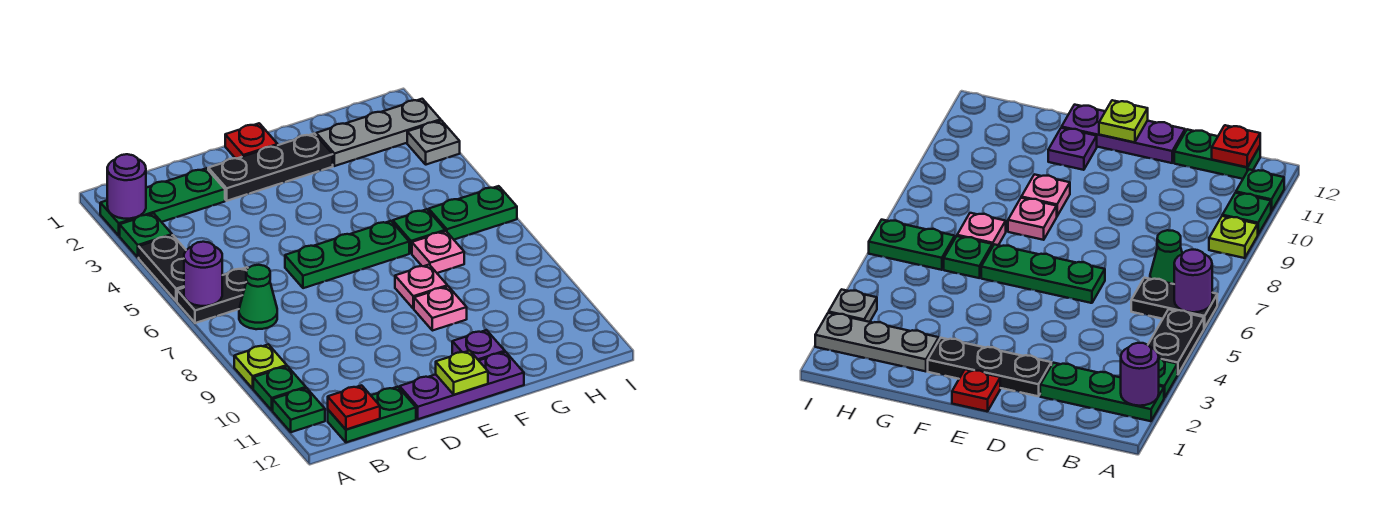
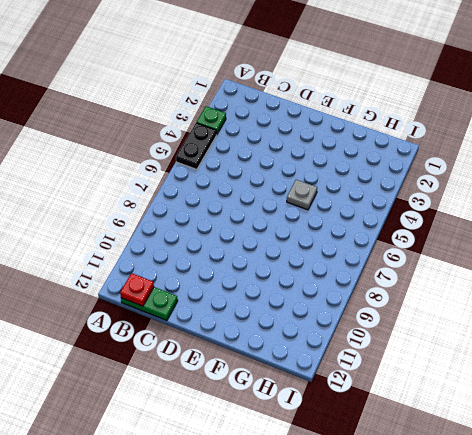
grey plate F5 level 1 -> grey plate I3 level 1
none -> green plate A2:C2 level 1
none -> black plate A6:B6 level 1
none -> lime plate A9 level 1

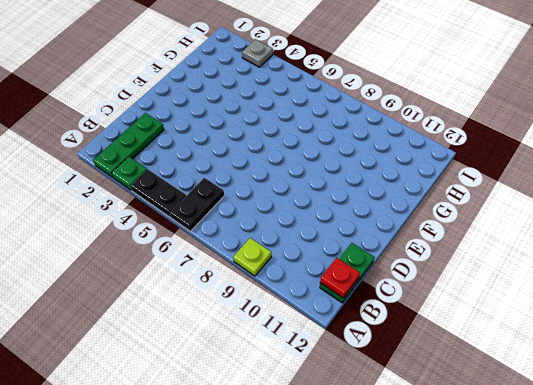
none -> green plate A10 level 1
none -> green plate A11 level 1
none -> green cone B7 level 1

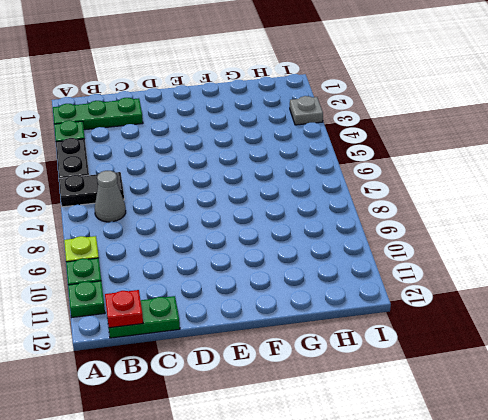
grey cone B7 level 1 -> green cone B7 level 1
none -> black plate D2:F2 level 1
none -> green plate D6:F6 level 1
none -> purple plate D12:F12 level 1

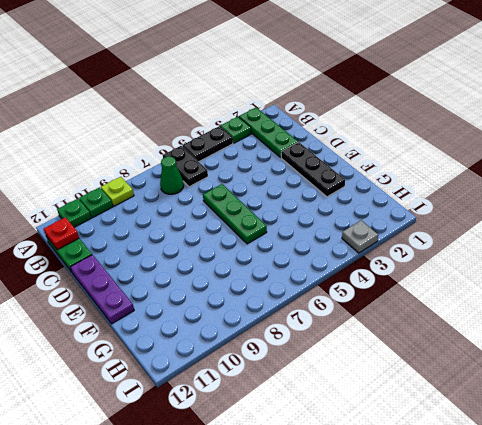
none -> red plate E1 level 1
none -> pink plate F8 level 1
none -> pink plate F9 level 1

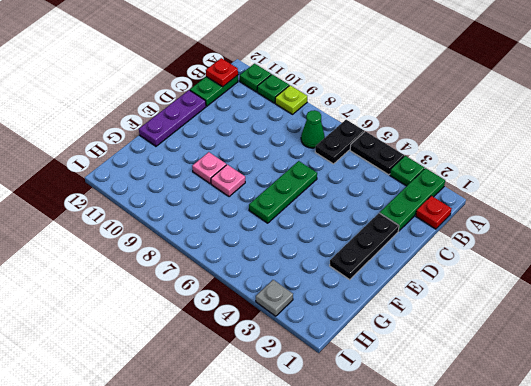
red plate B1 level 1 -> red plate E1 level 1
none -> purple plate F11 level 1
none -> grey plate G2:I2 level 1
none -> green plate G6 level 1

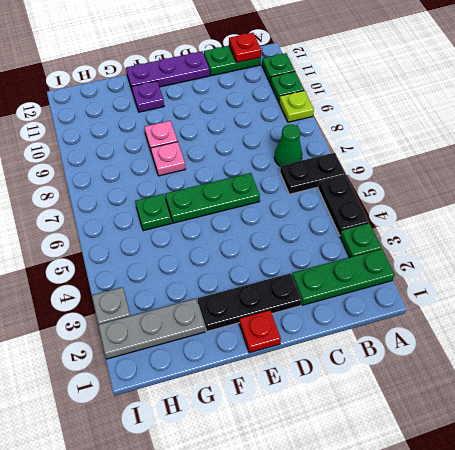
none -> pink plate G7 level 1
none -> green plate H6:I6 level 1
none -> purple round brick A2 level 2

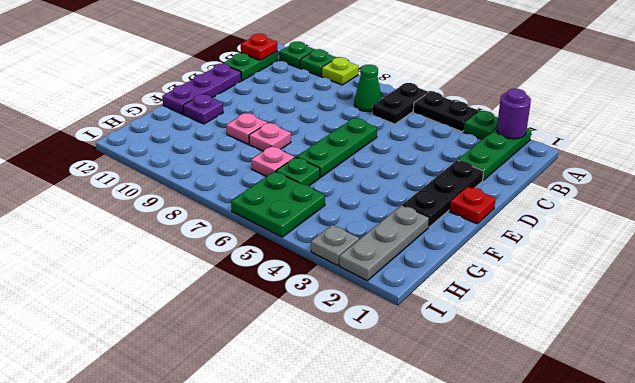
green plate H5:I6 level 1 -> green plate H6:I6 level 1
none -> purple round brick A6 level 2
none -> lime plate E12 level 2

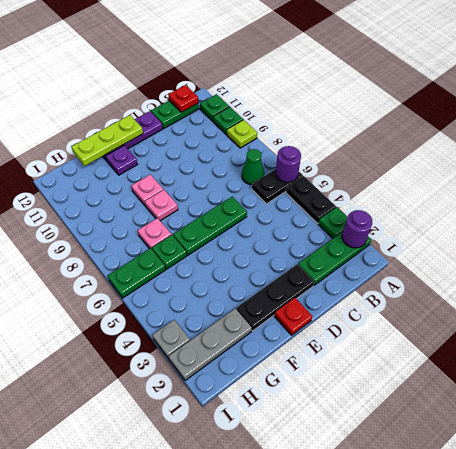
lime plate E12:G12 level 2 -> lime plate E12 level 2

